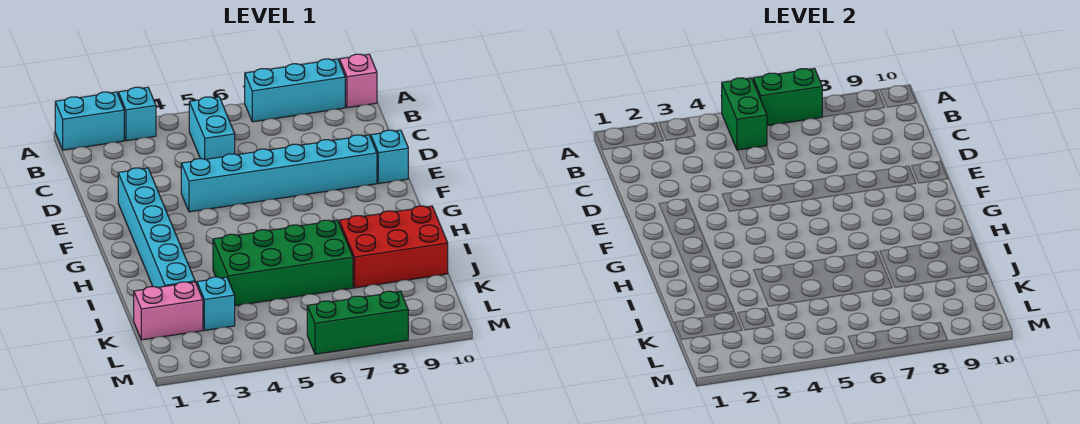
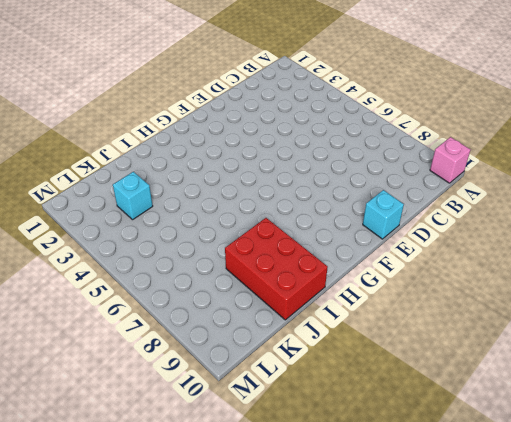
none -> cyan brick A1:A2 level 1
none -> cyan brick A3 level 1
none -> cyan brick A7:A9 level 1

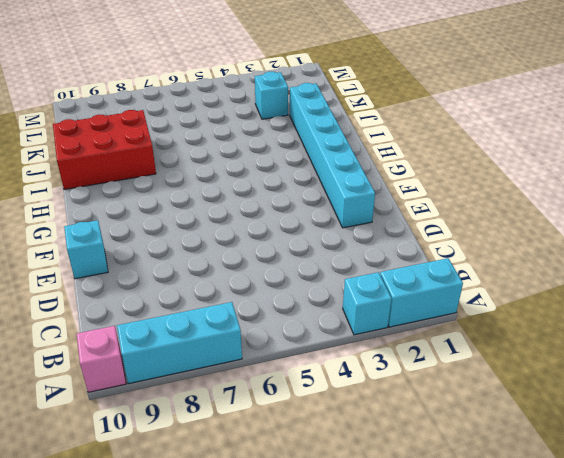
none -> cyan brick B5:C5 level 1
none -> cyan brick E4:E9 level 1
none -> green brick I4:J7 level 1

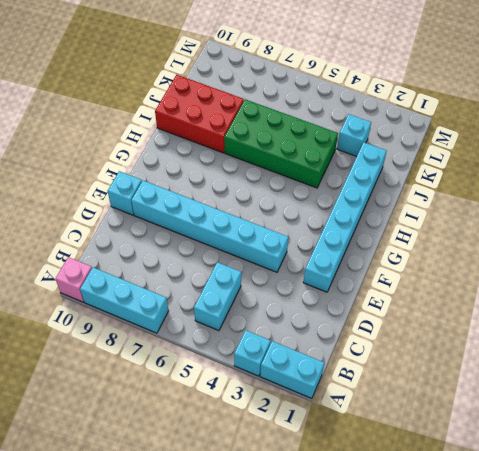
none -> pink brick K1:K2 level 1
none -> green brick M6:M8 level 1
none -> green brick A5:B5 level 2

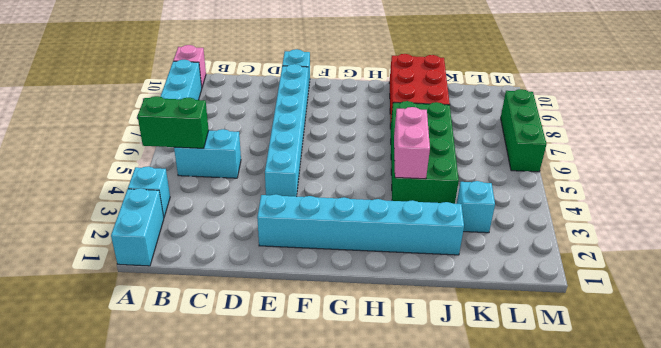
pink brick I4:I5 level 2 -> pink brick K1:K2 level 1
none -> green brick A6:A7 level 2

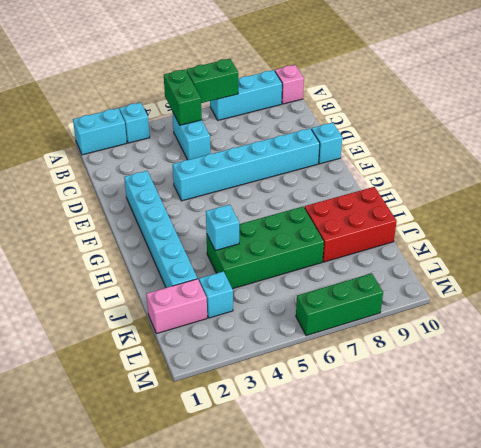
cyan brick I4 level 2 -> none

